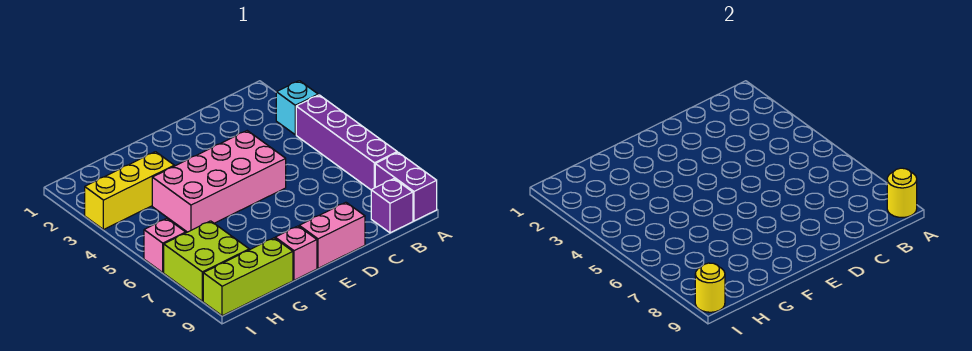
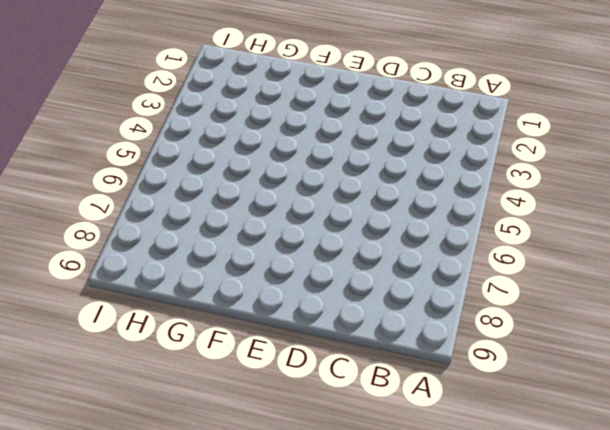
none -> cyan brick A3 level 1
none -> purple brick A4:A7 level 1
none -> purple brick A8:A9 level 1

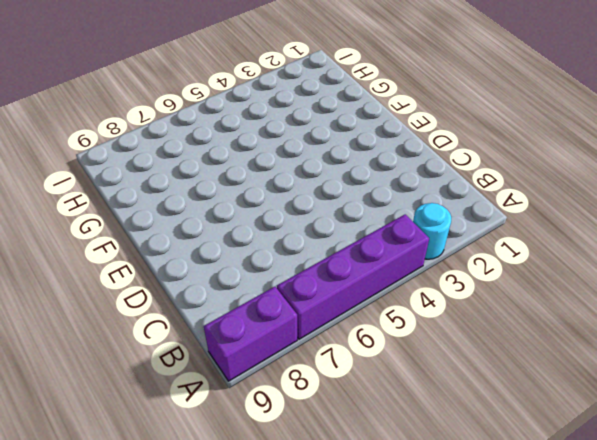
cyan round brick A3 level 1 -> cyan brick A3 level 1
none -> purple brick B9 level 1
none -> pink brick D4:G5 level 1
none -> pink brick D9:E9 level 1

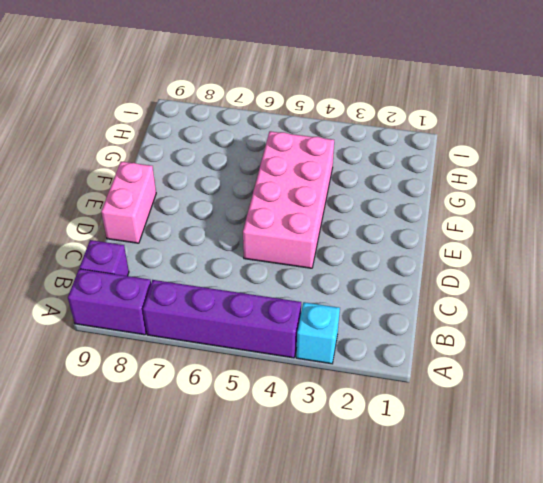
none -> pink brick F9 level 1
none -> yellow brick G3:I3 level 1
none -> lime brick G9:I9 level 1

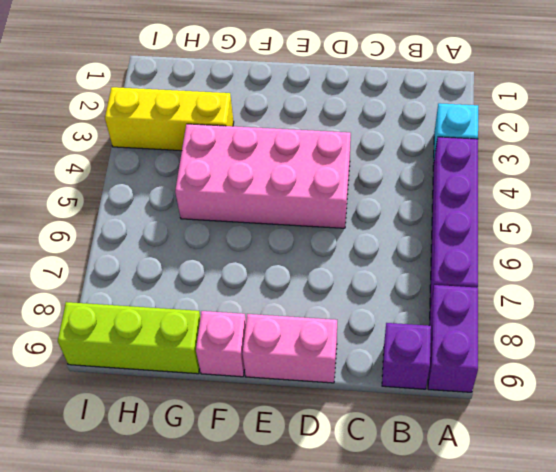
none -> lime brick H7:I8 level 1
none -> pink brick I6 level 1
none -> yellow round brick A9 level 2

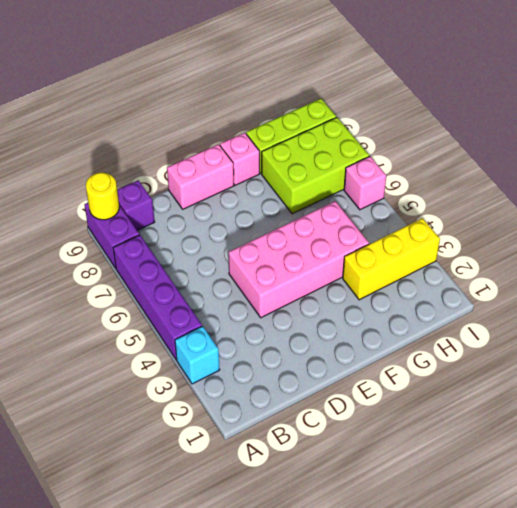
lime brick G7:I8 level 1 -> lime brick H7:I8 level 1
none -> yellow round brick I9 level 2

